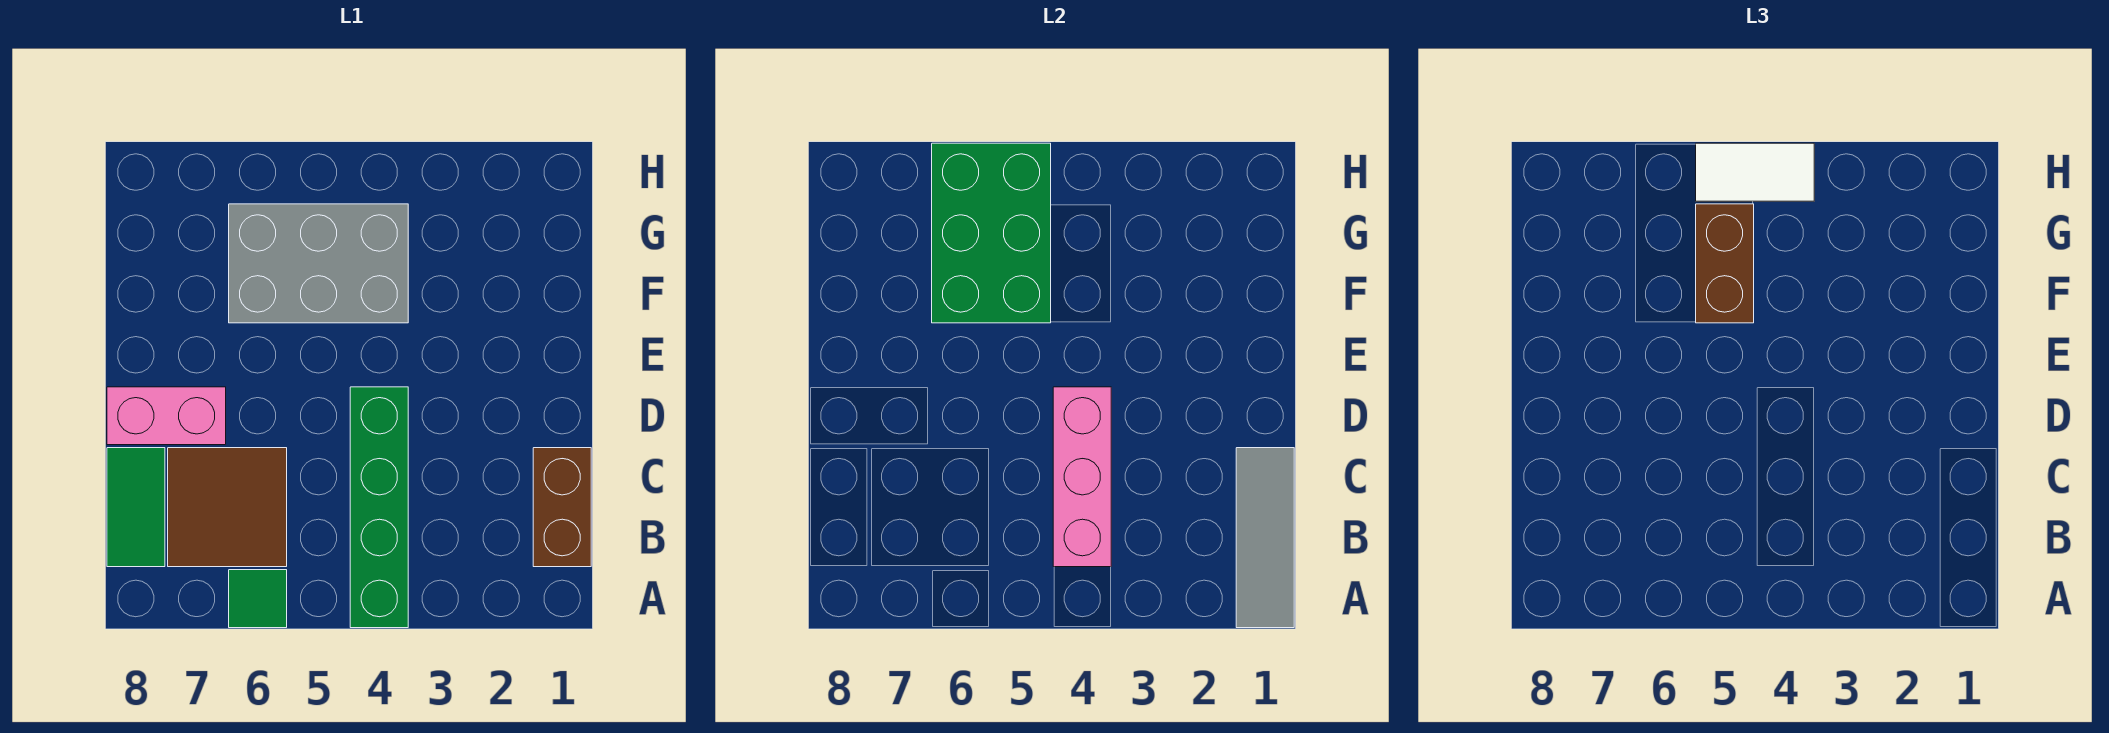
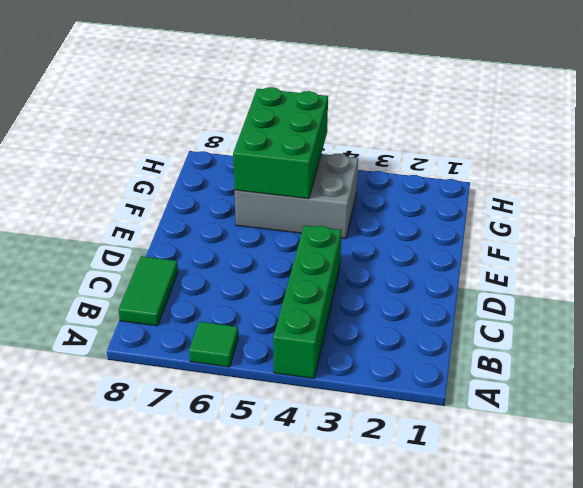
none -> brown brick B1:C1 level 1
none -> brown tile B6:C7 level 1
none -> pink brick D7:D8 level 1

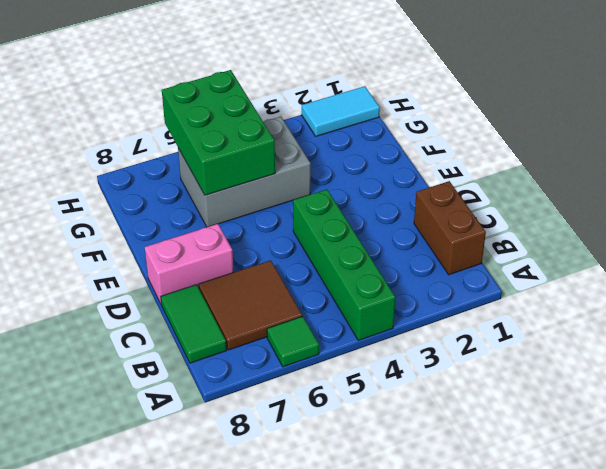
cyan tile H1:H2 level 1 -> none
none -> grey tile A1:C1 level 2
none -> pink brick B4:D4 level 2
none -> brown brick F5:G5 level 3

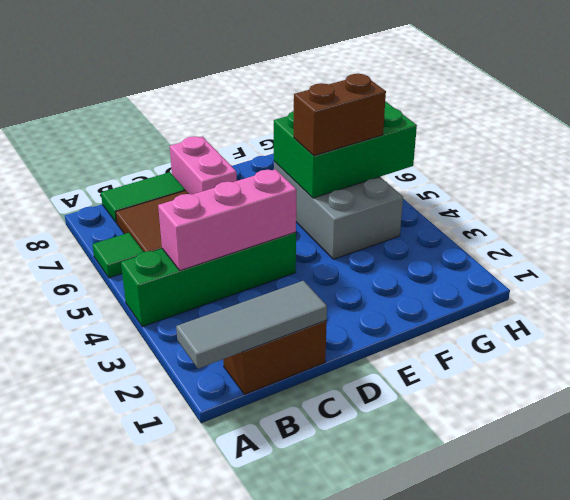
none -> white tile H4:H5 level 3

